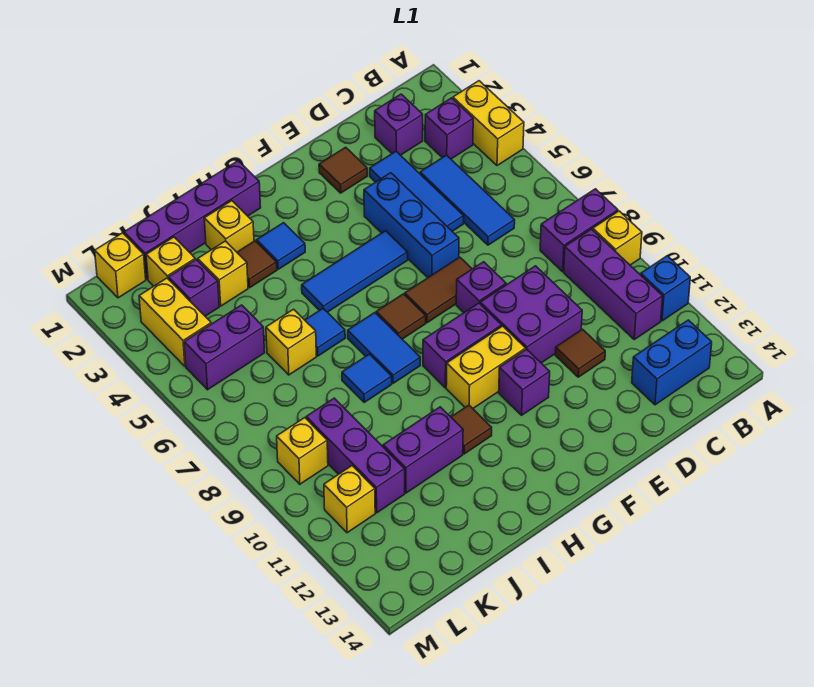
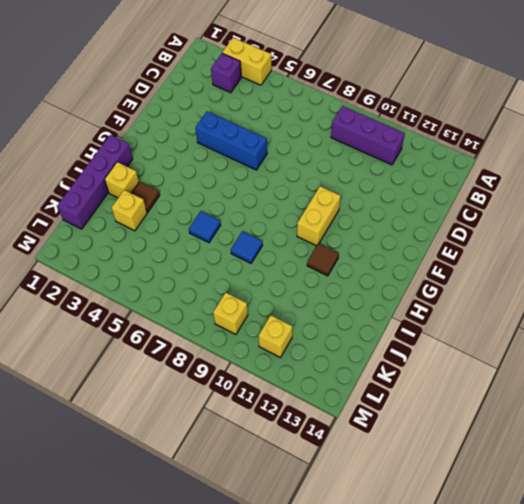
none -> purple brick A8:B8 level 1
none -> yellow brick A9 level 1
none -> blue brick A11 level 1
none -> blue brick B13:C13 level 1

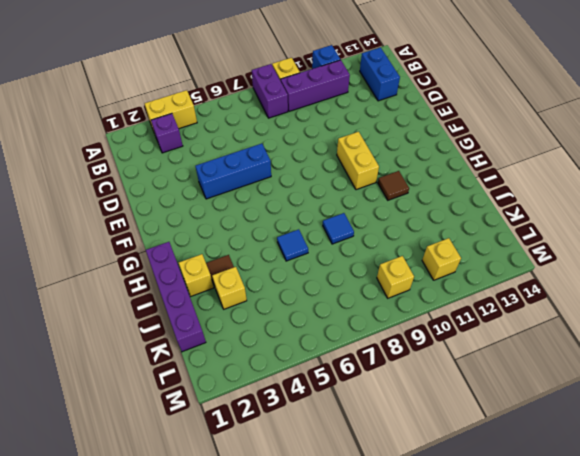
none -> purple brick C2 level 1
none -> blue tile C4:C6 level 1
none -> blue tile D3:D5 level 1
none -> purple brick D9:E10 level 1

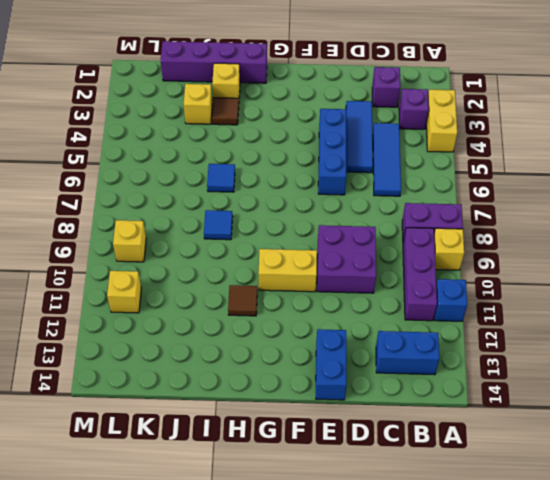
blue brick E13:E14 level 1 -> none
none -> brown tile D11 level 1
none -> brown tile E2 level 1
none -> brown tile E7:F7 level 1
none -> purple brick E8 level 1

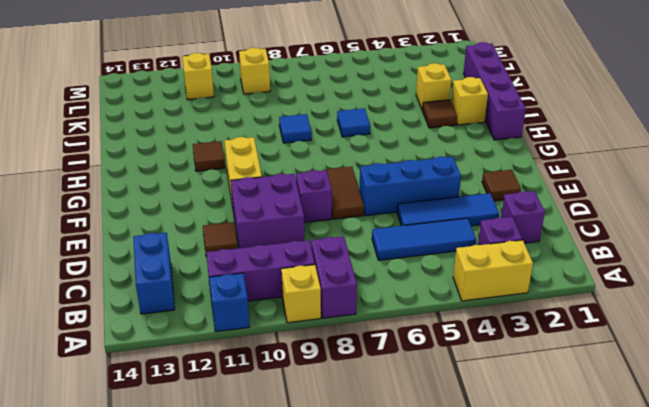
none -> blue tile F5:H5 level 1
none -> purple brick F9:G9 level 1
none -> purple brick F11 level 1
none -> brown tile G7 level 1

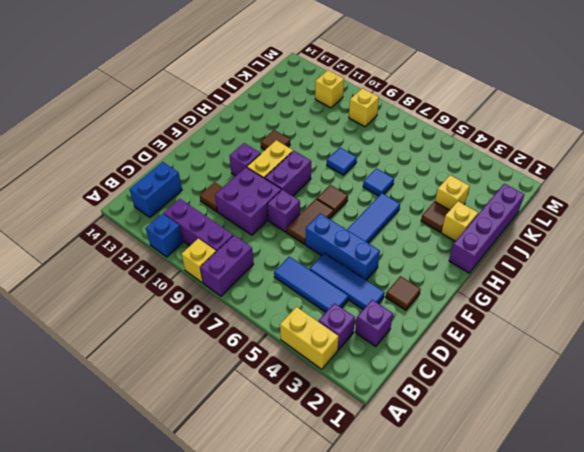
none -> blue tile H3 level 1
none -> blue tile H7:H8 level 1
none -> purple brick I11:J11 level 1
none -> yellow brick J6 level 1

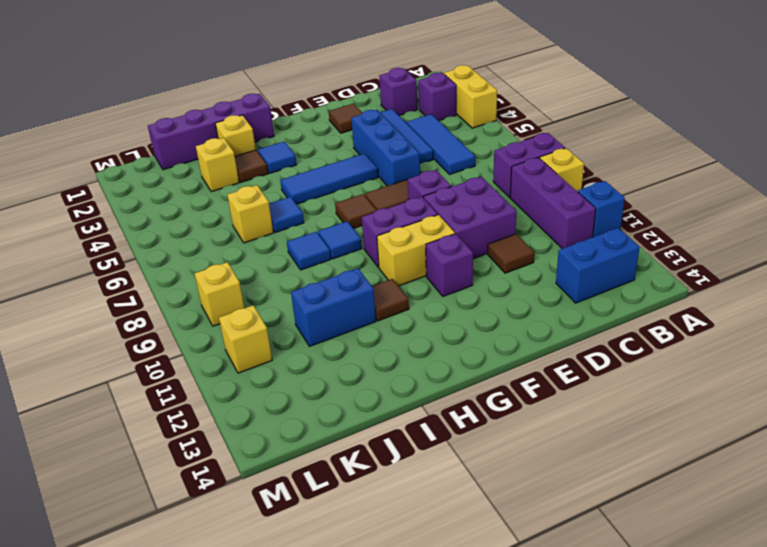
blue tile H8 level 1 -> blue tile H7:H8 level 1
blue brick I11:J11 level 1 -> purple brick I11:J11 level 1
none -> yellow brick K2 level 1
none -> purple brick K3 level 1
none -> purple brick K5:L5 level 1
none -> purple brick K9:K11 level 1

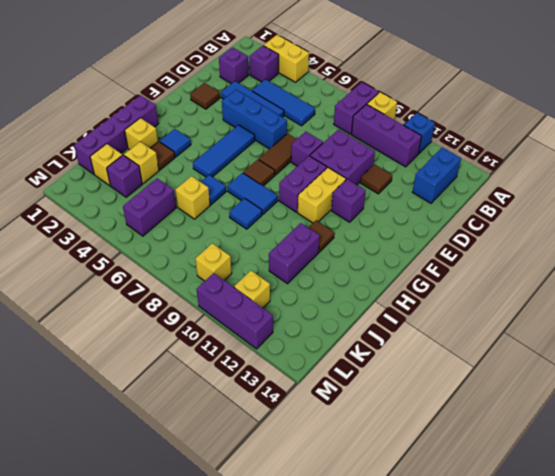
purple brick M10:M12 level 1 -> purple brick K9:K11 level 1
none -> yellow brick L1 level 1
none -> yellow brick L3:L4 level 1

